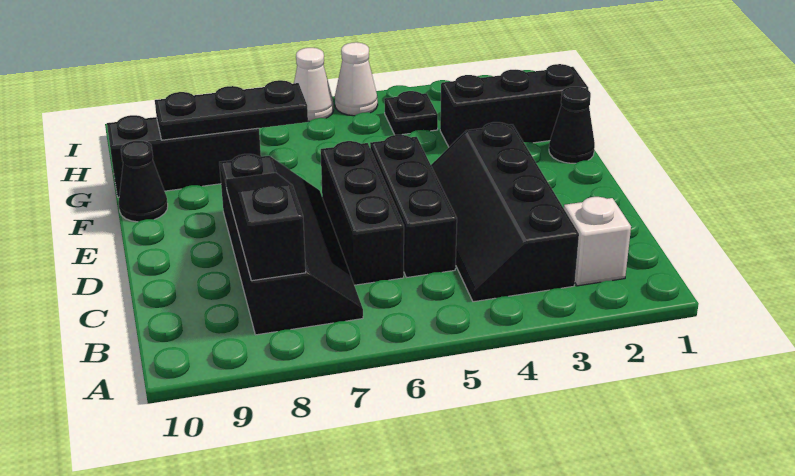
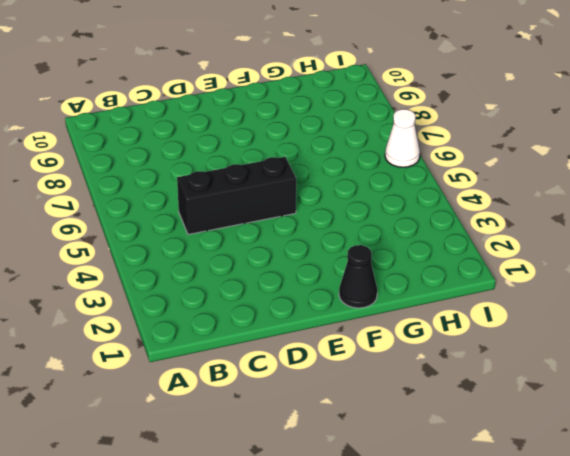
none -> white brick B2 level 1
none -> black slope B3:E4 level 1 top 3
none -> black slope B7:E8 level 1 top 8

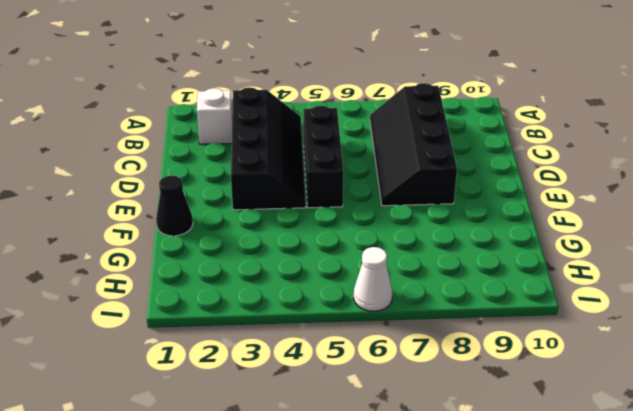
none -> black brick C6:E6 level 1
none -> black cone F10 level 1
none -> black brick G1:G3 level 1

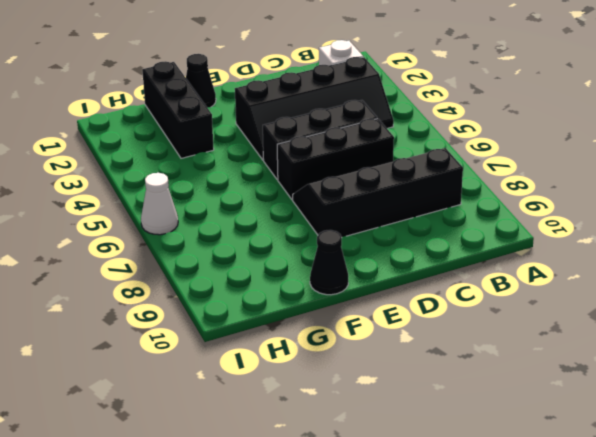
none -> black brick G8:G10 level 1
none -> black plate H4 level 1
none -> white cone I5 level 1

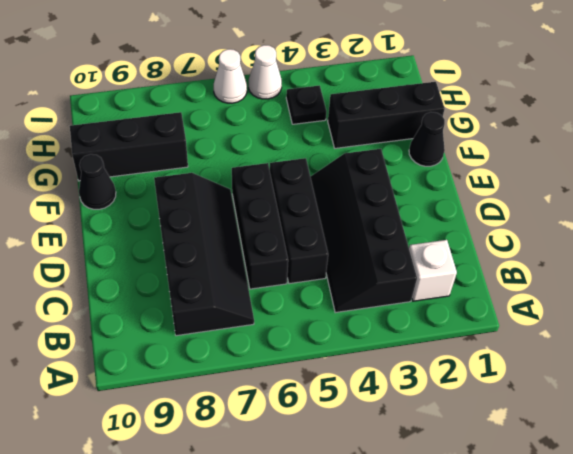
none -> black slope B8:D8 level 2 top B
none -> black plate G7:G9 level 2

